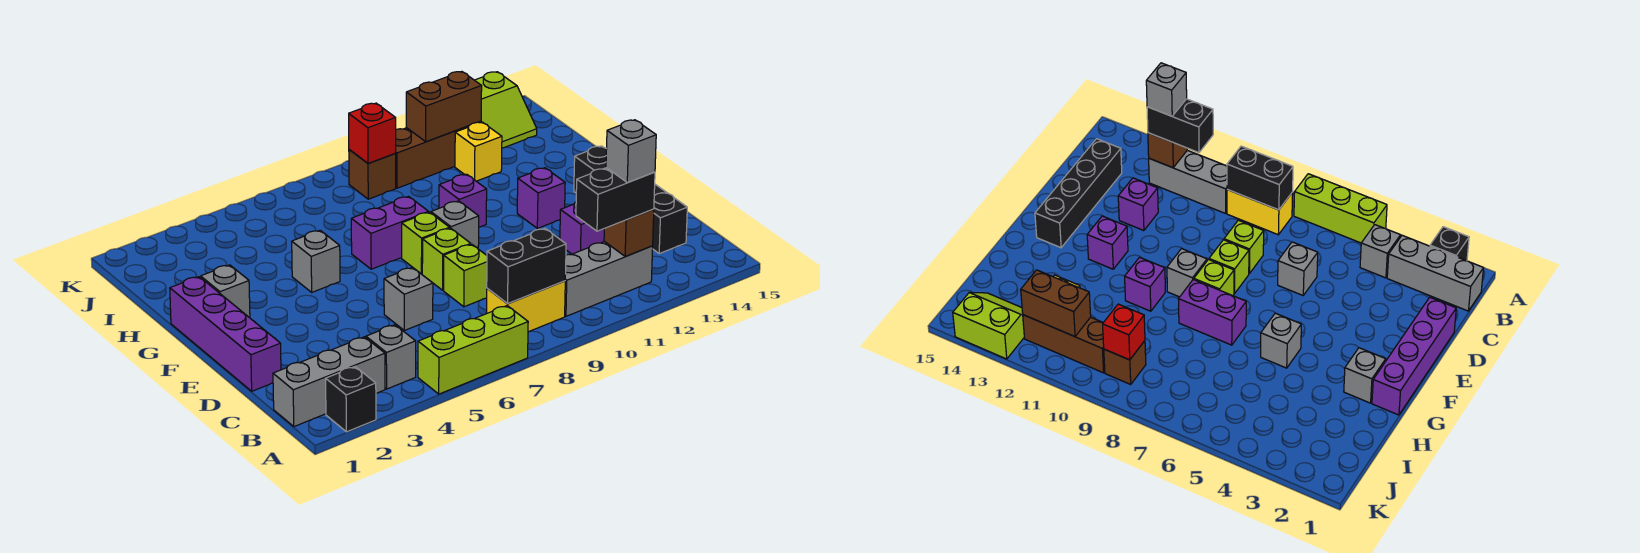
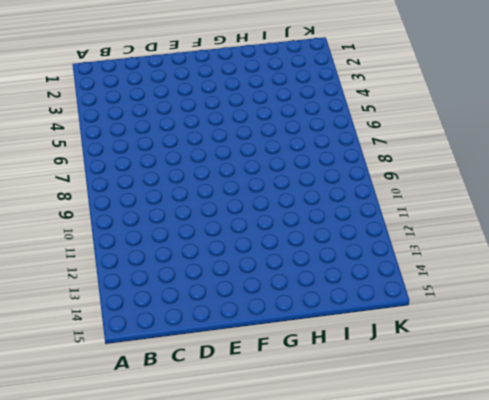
none -> black brick A2 level 1
none -> lime brick A5:A7 level 1
none -> grey brick B1:B3 level 1

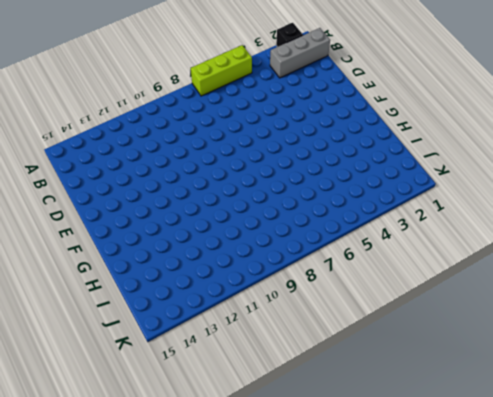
none -> grey brick B4 level 1
none -> yellow brick B8:B9 level 1
none -> grey brick B10:B12 level 1

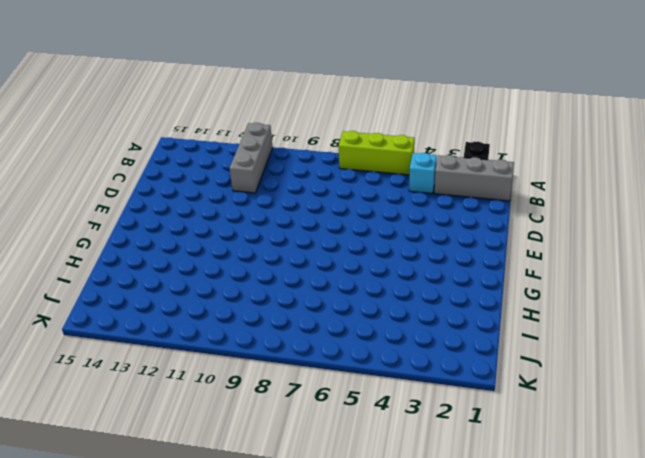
grey brick A11:C11 level 1 -> grey brick B10:B12 level 1
cyan brick B4 level 1 -> grey brick B4 level 1
none -> yellow brick B8:B9 level 1
none -> black brick C14:F14 level 1
none -> purple brick D1:G1 level 1

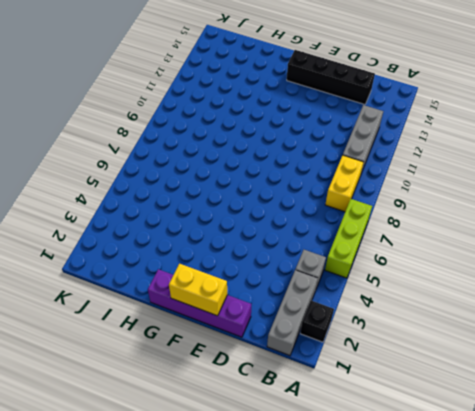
yellow brick E1:F1 level 2 -> none
none -> grey brick D6 level 1
none -> lime brick D8 level 1
none -> purple brick D12 level 1

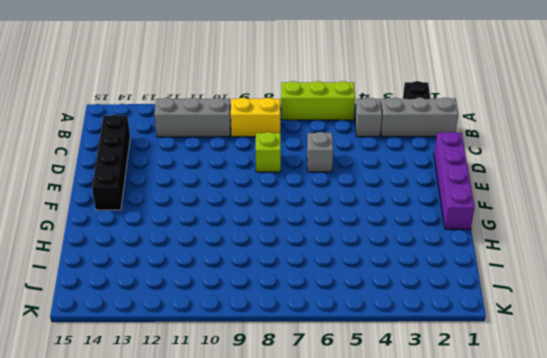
none -> purple brick D12 level 1
none -> lime brick E8 level 1
none -> lime brick F8 level 1

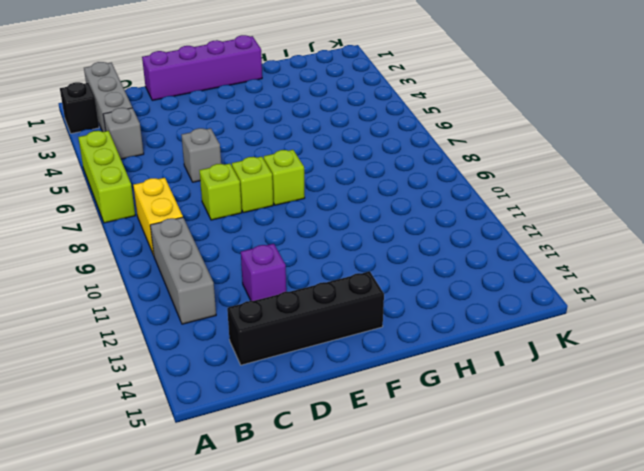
none -> grey brick F9 level 1
none -> purple brick F12 level 1
none -> grey brick G2 level 1

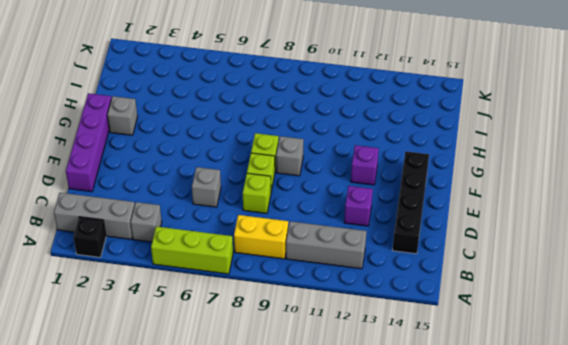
none -> grey brick G5 level 1
none -> purple brick G7:G8 level 1
none -> purple brick G10 level 1

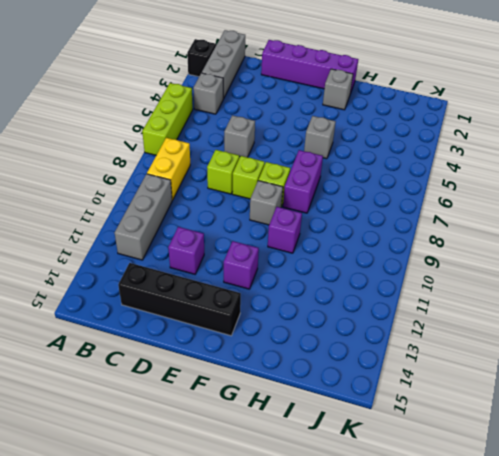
none -> yellow brick I12 level 1
none -> brown brick J9 level 1
none -> brown brick J10:J12 level 1

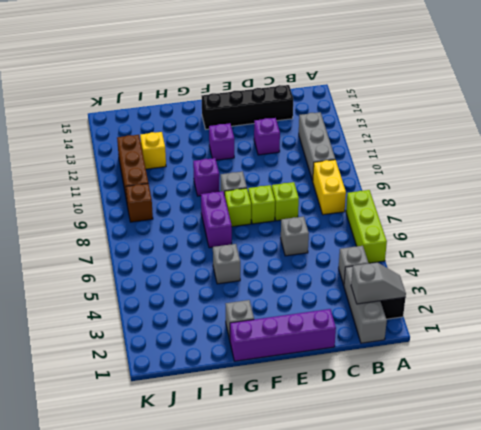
grey slope A2:B2 level 2 top B -> none
none -> lime slope J13:K14 level 1 top K
none -> black brick B8:B9 level 2
none -> brown brick B12 level 2

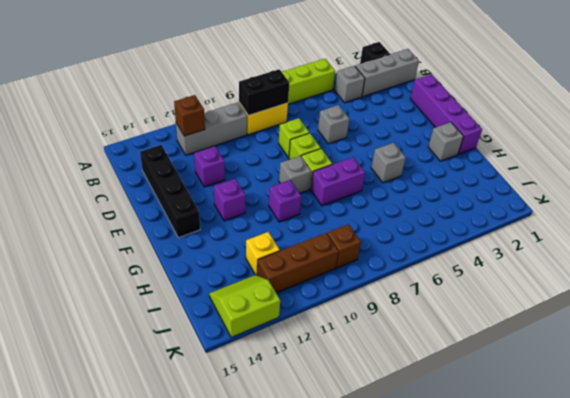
none -> red brick J9 level 2
none -> brown brick J11:J12 level 2
none -> black brick B11:B12 level 3

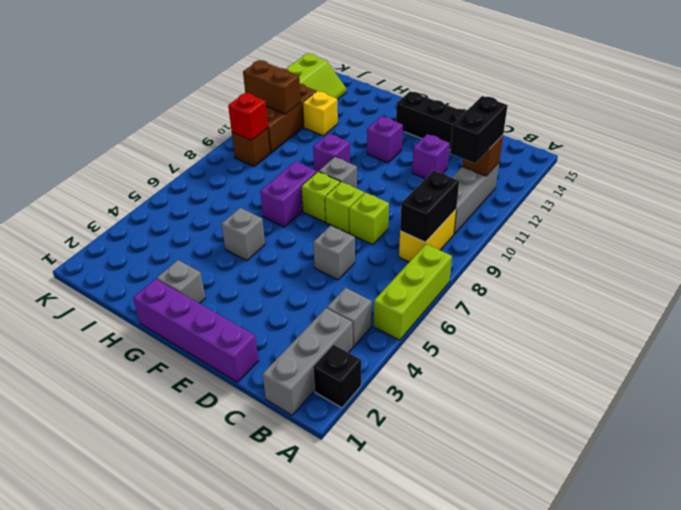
brown brick J11:K11 level 2 -> brown brick J11:J12 level 2
none -> grey brick B12 level 4

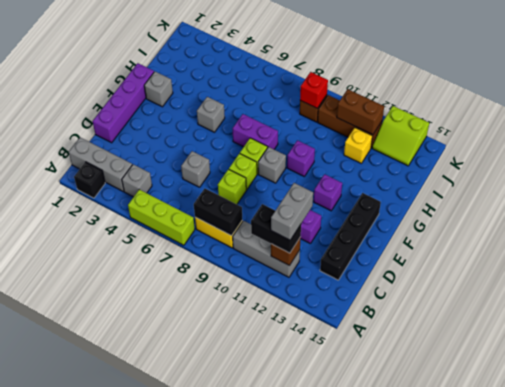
grey brick B12:C12 level 4 -> grey brick B12 level 4

